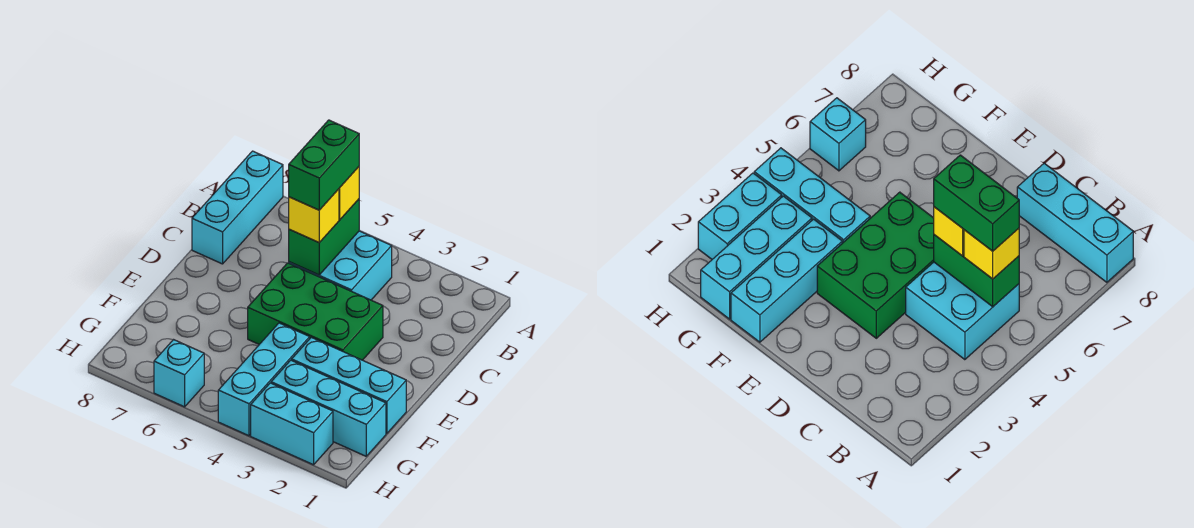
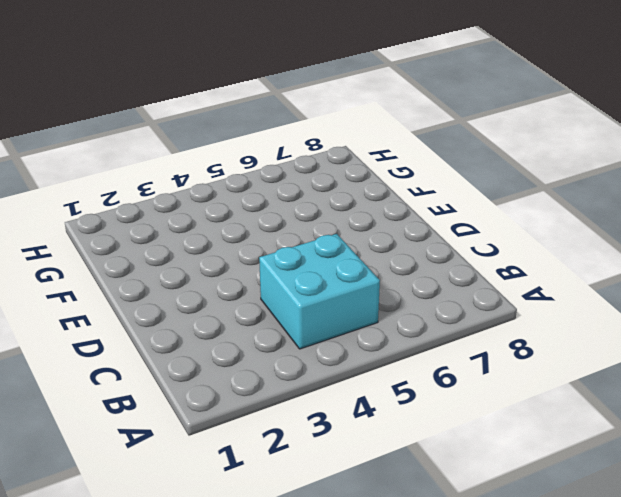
none -> cyan brick A8:C8 level 1
none -> green brick D3:E5 level 1
none -> cyan brick F1:F3 level 1

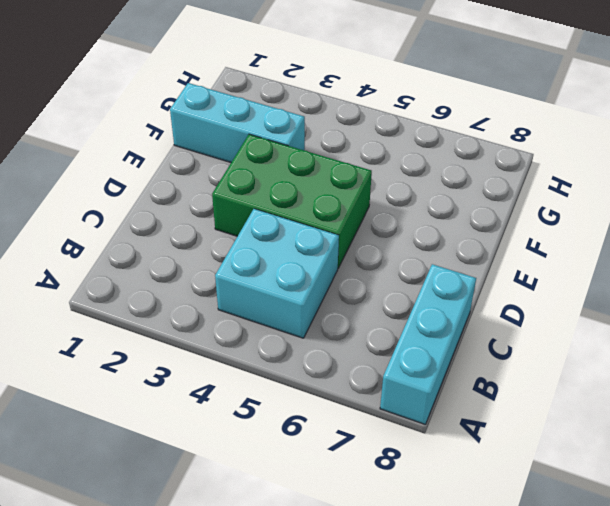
none -> cyan brick F4:H4 level 1
none -> cyan brick G1:G3 level 1
none -> cyan brick H2:H3 level 1

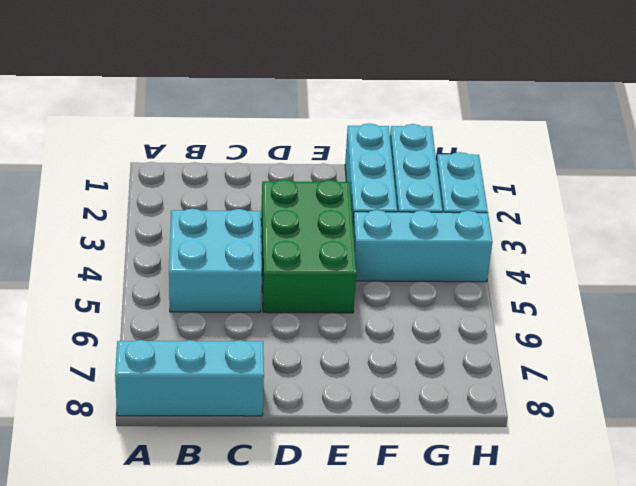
none -> cyan brick H6 level 1
none -> green brick B5:C5 level 2
none -> yellow brick B5 level 3

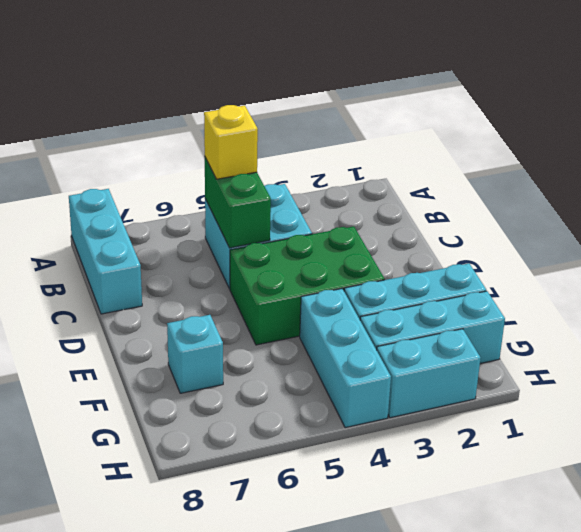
cyan brick F7 level 1 -> cyan brick H6 level 1
none -> yellow brick C5 level 3
none -> green brick B5:C5 level 4

